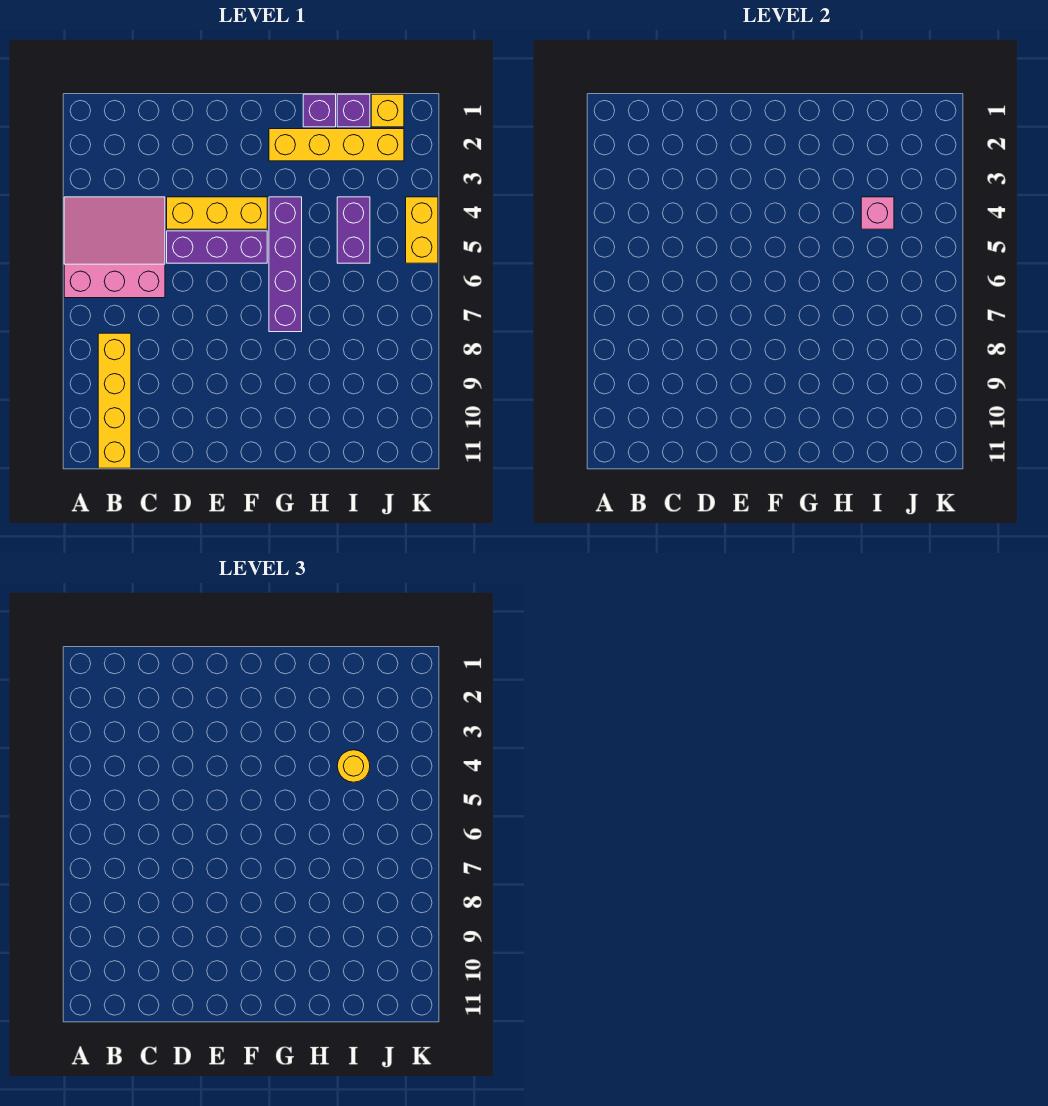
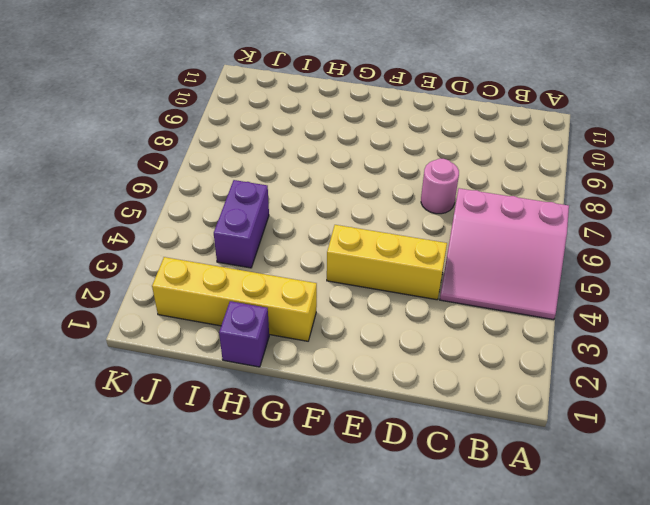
pink round brick D7 level 1 -> none
none -> yellow brick B8:B11 level 1
none -> purple brick D5:F5 level 1
none -> purple brick G4:G7 level 1

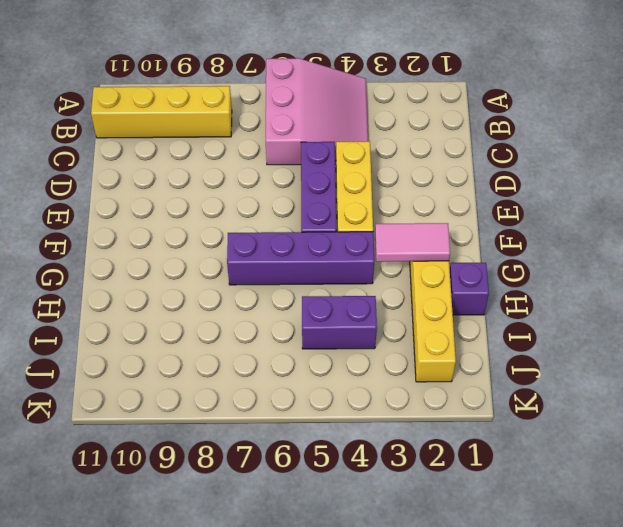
pink tile G2:G3 level 2 -> none
none -> purple brick I1 level 1
none -> yellow brick J1 level 1
none -> yellow brick K4:K5 level 1

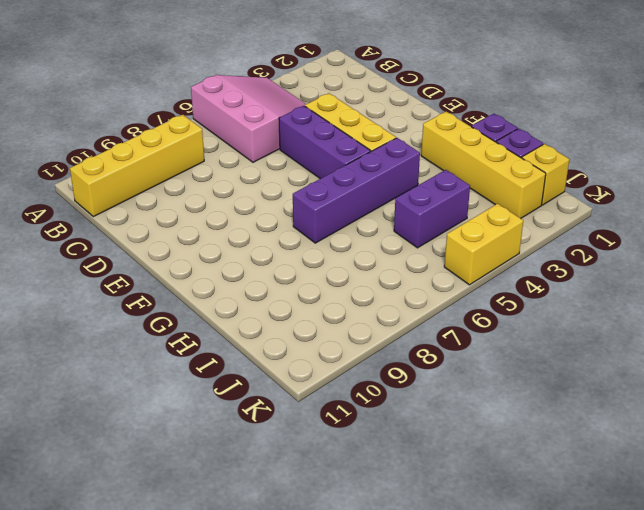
none -> pink brick I4 level 2
none -> yellow round brick I4 level 3

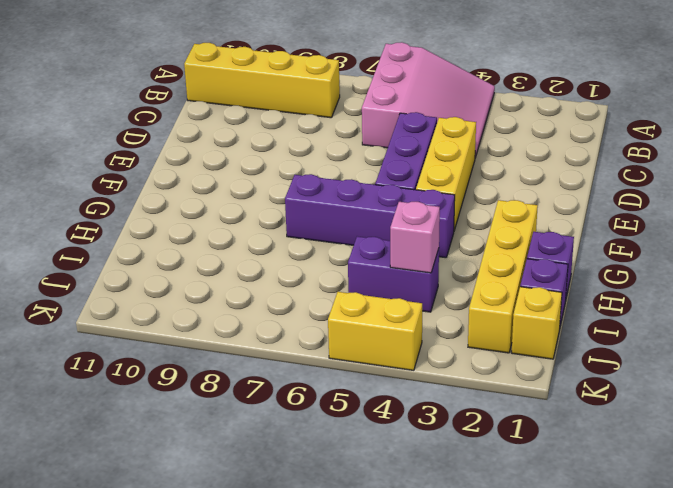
none -> yellow round brick I4 level 3

